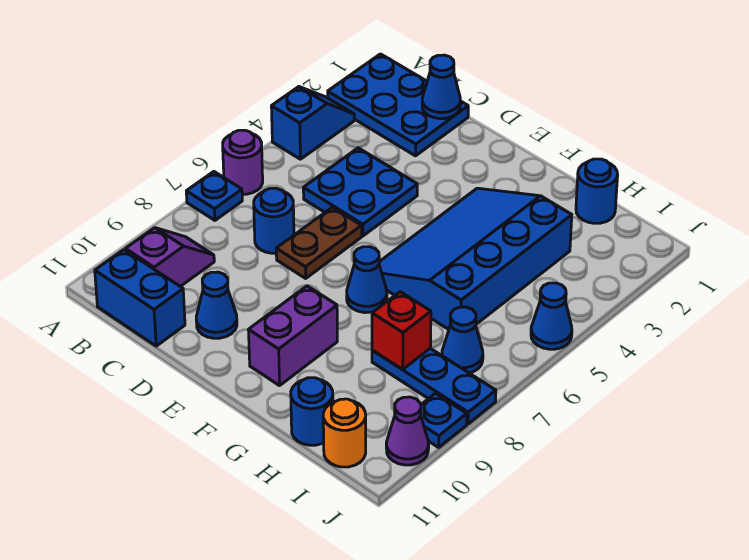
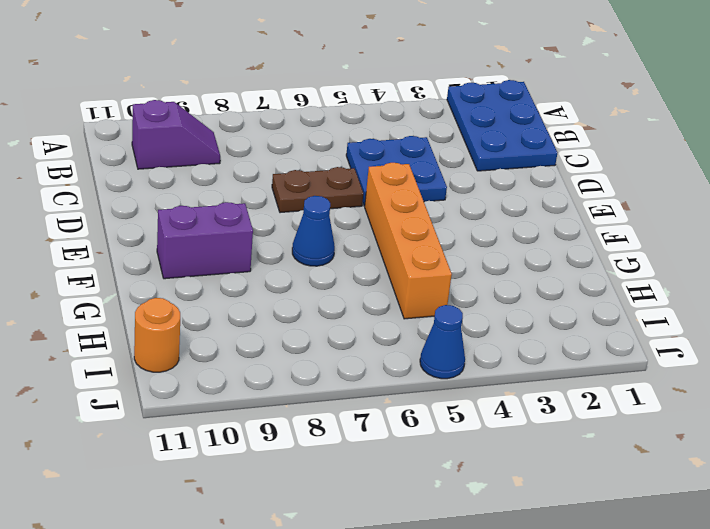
orange brick E5:H5 level 1 -> blue slope F3:H6 level 1 top H
none -> blue slope A3:A4 level 1 top 4
none -> purple round brick A6 level 1
none -> blue plate A7 level 1

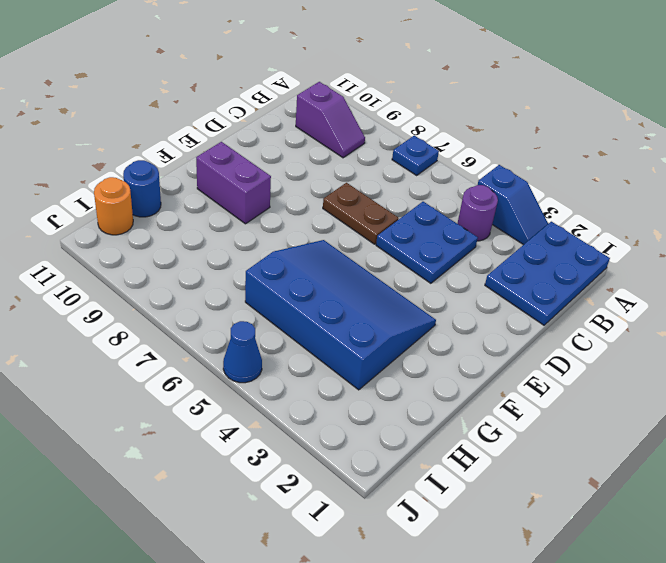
purple round brick B4 level 1 -> purple round brick A6 level 1
none -> blue brick B11:C11 level 1
none -> blue round brick C7 level 1
none -> blue cone D10 level 1

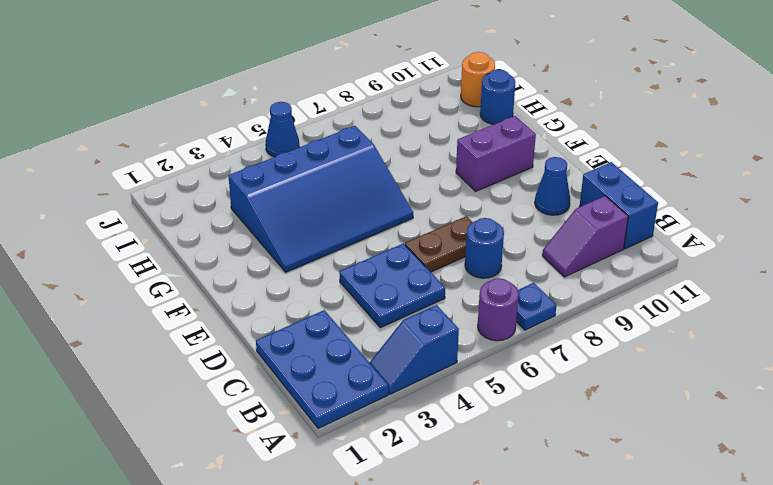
none -> blue cone F7 level 1
none -> blue round brick H1 level 1
none -> blue plate H8:J8 level 1

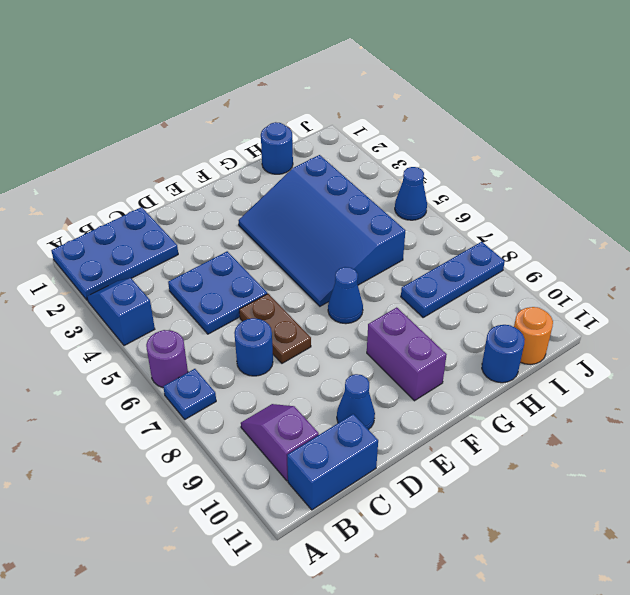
none -> blue cone I7 level 1
none -> blue plate J9 level 1
none -> purple cone J10 level 1

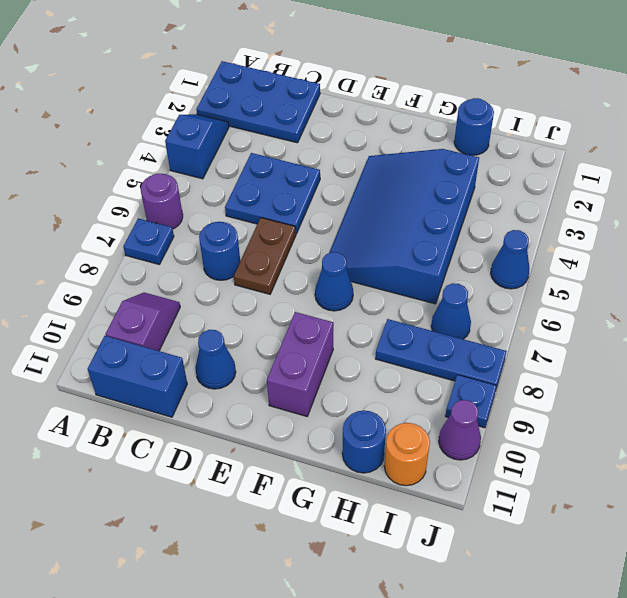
none -> blue cone C1 level 2
none -> red brick H8 level 2

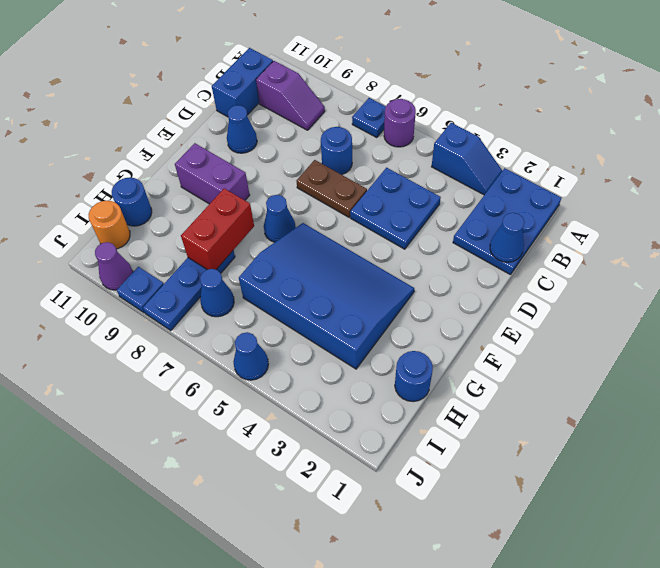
red brick G8:H8 level 2 -> red brick H8 level 2

